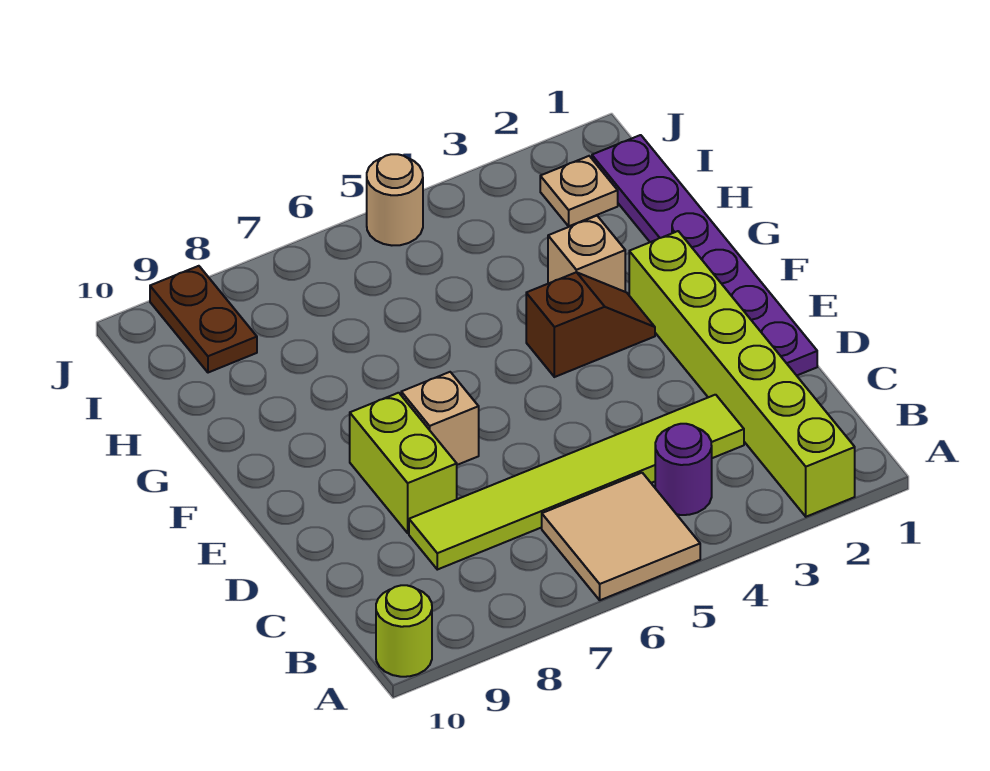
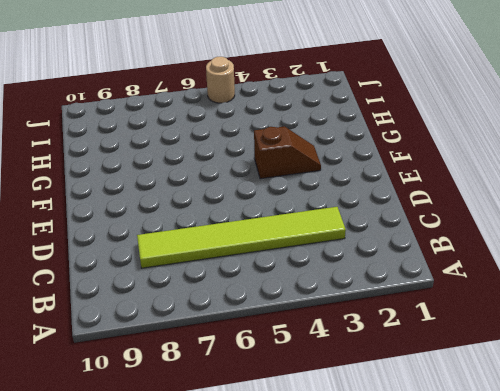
none -> lime brick A2:F2 level 1
none -> tan tile A5:B6 level 1
none -> lime round brick A10 level 1

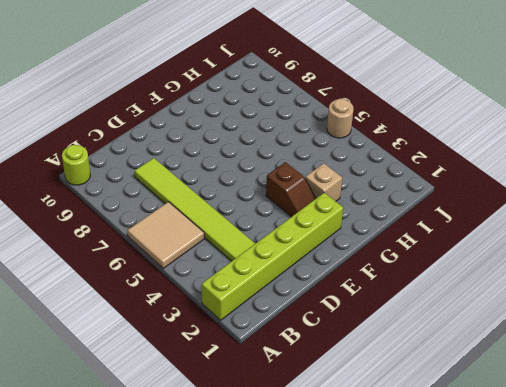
none -> purple round brick B4 level 1
none -> purple plate D1:I1 level 1
none -> lime brick D8:E8 level 1

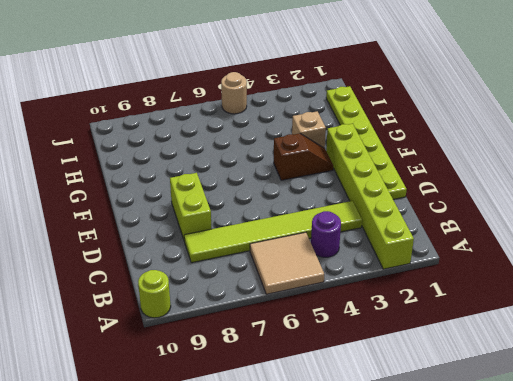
lime plate D1:I1 level 1 -> purple plate D1:I1 level 1
none -> tan brick E7 level 1
none -> tan plate I2 level 1
none -> brown plate I9:J9 level 1

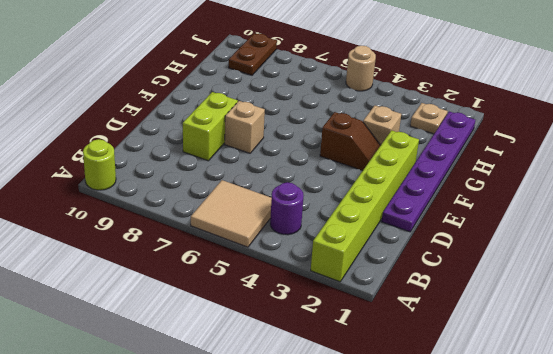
none -> lime tile C3:C8 level 1

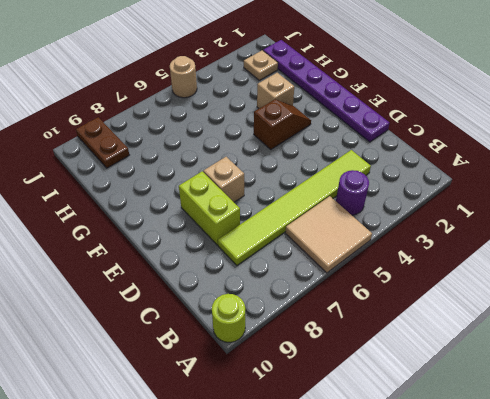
none -> lime brick A2:F2 level 1

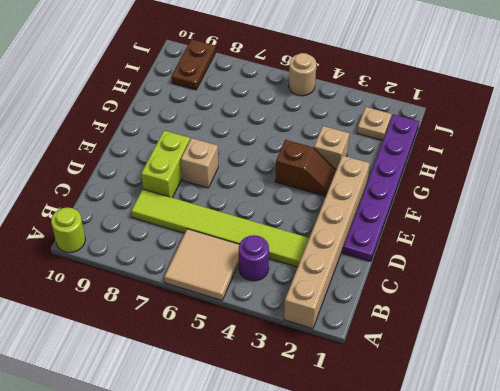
tan brick A2:F2 level 1 -> lime brick A2:F2 level 1

